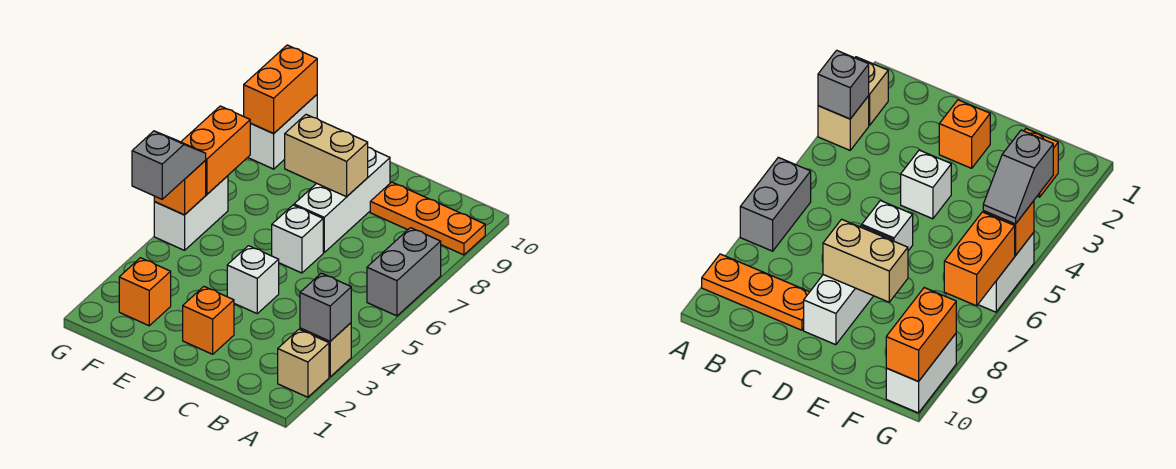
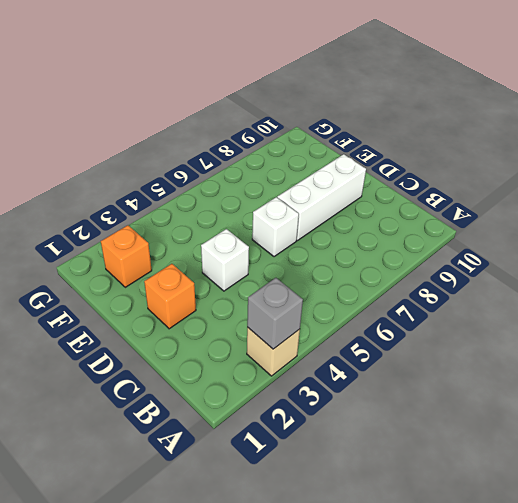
none -> tan brick A2 level 1
none -> grey brick A6:A7 level 1
none -> orange plate A9:C9 level 1

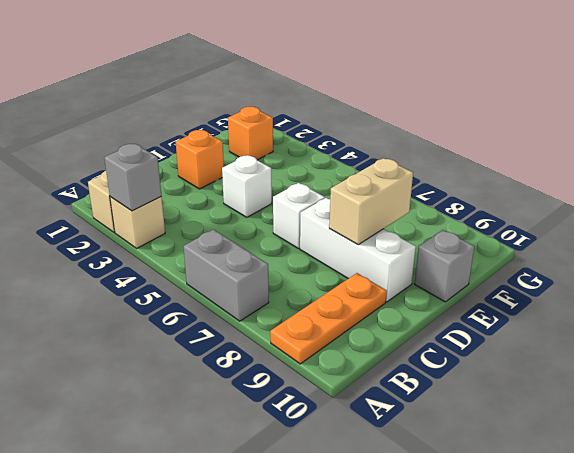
grey brick E10 level 1 -> none
none -> white brick G5:G6 level 1
none -> white brick G9:G10 level 1
none -> orange brick G5 level 2

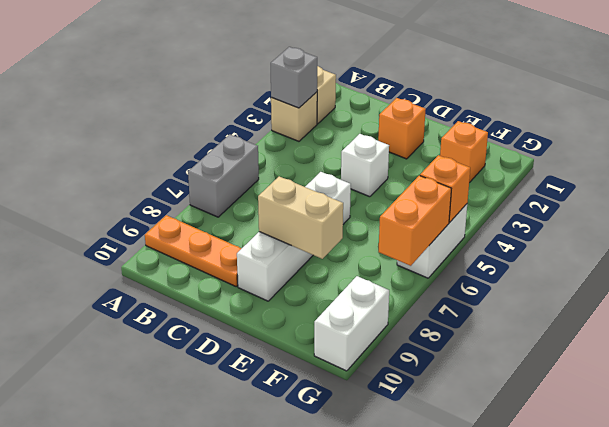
none -> orange brick G9:G10 level 2
none -> grey slope G4:G5 level 3 top 4

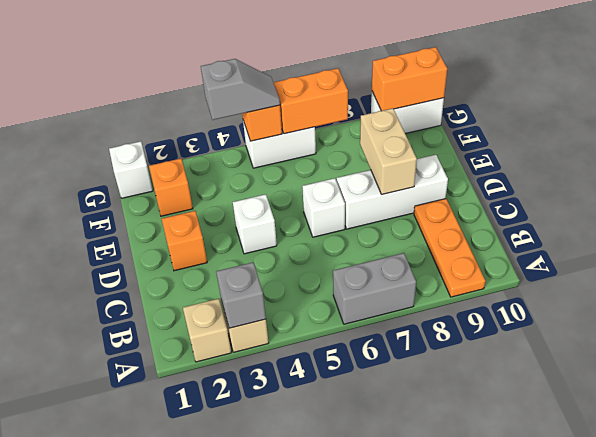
white brick G1 level 1 -> none

